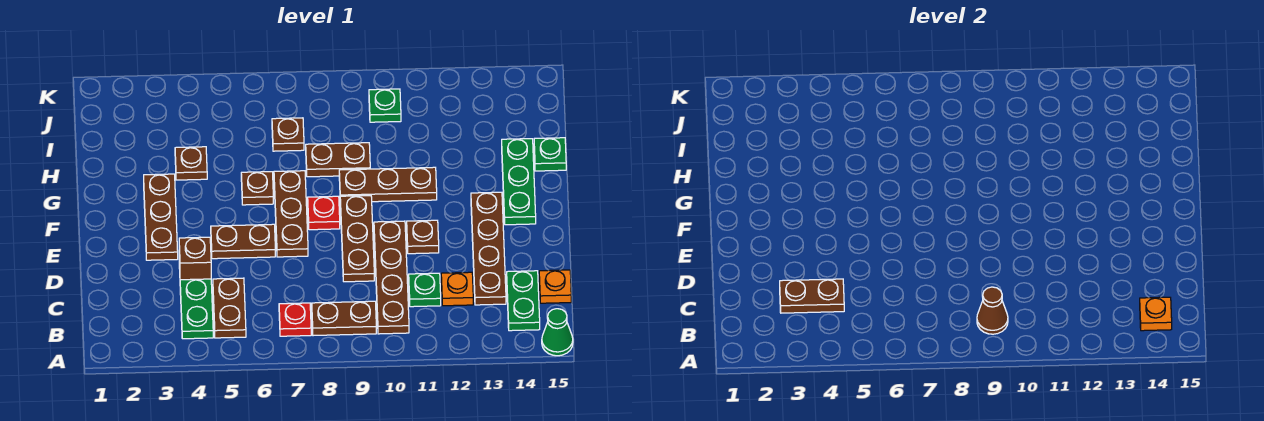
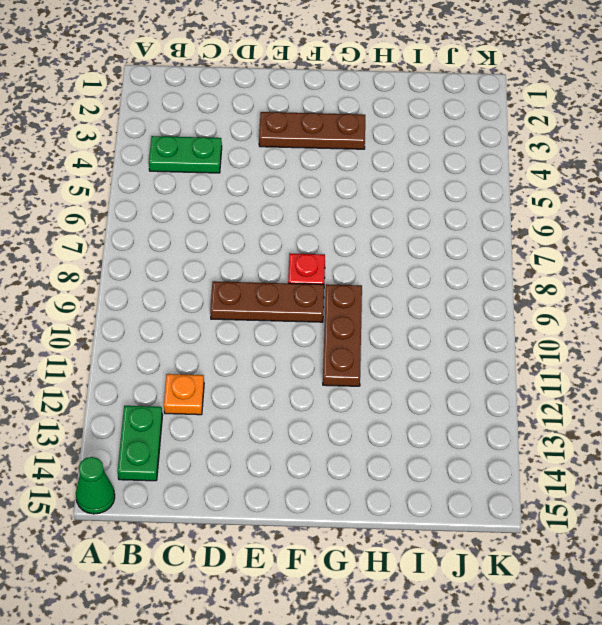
green plate B13:B14 level 1 -> green plate B14:C14 level 1
none -> brown plate B5:C5 level 1
none -> red plate B7 level 1
none -> brown plate B8:B9 level 1

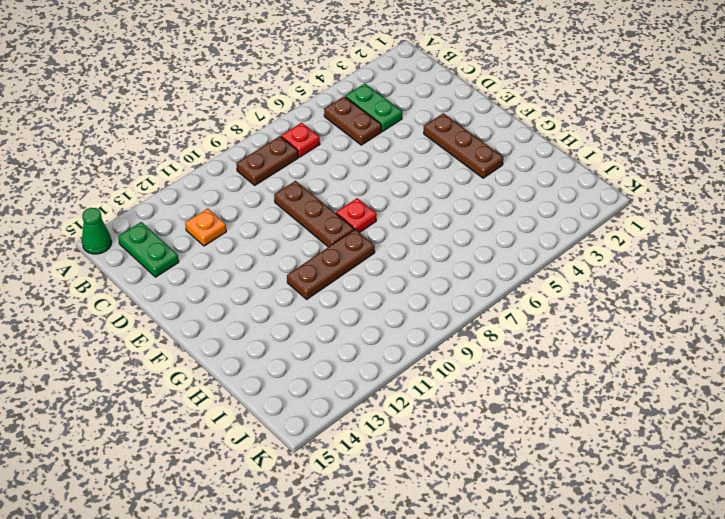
none -> brown plate B10:E10 level 1
none -> green plate C11 level 1
none -> brown plate C13:F13 level 1

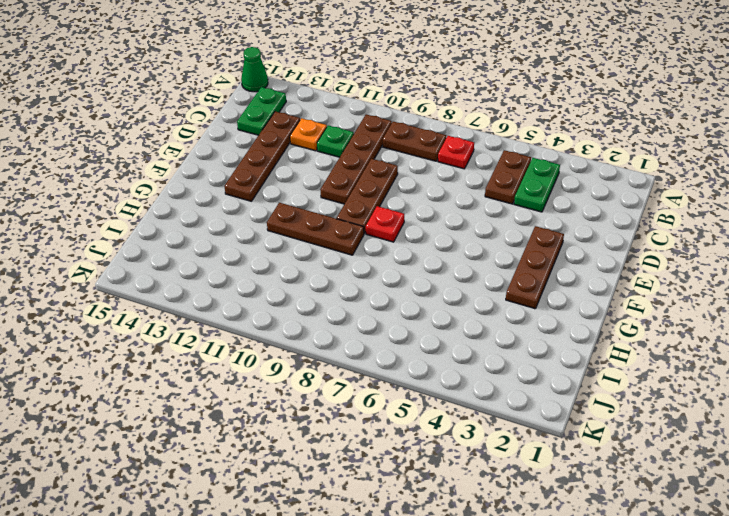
none -> orange plate C15 level 1
none -> brown brick D4 level 1
none -> brown plate E5:E6 level 1

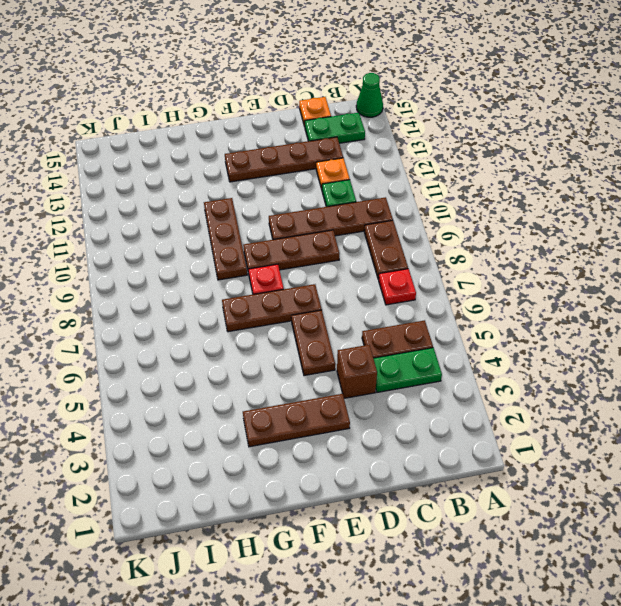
none -> brown plate E11 level 1
none -> green plate F14:H14 level 1
none -> brown plate G6 level 1

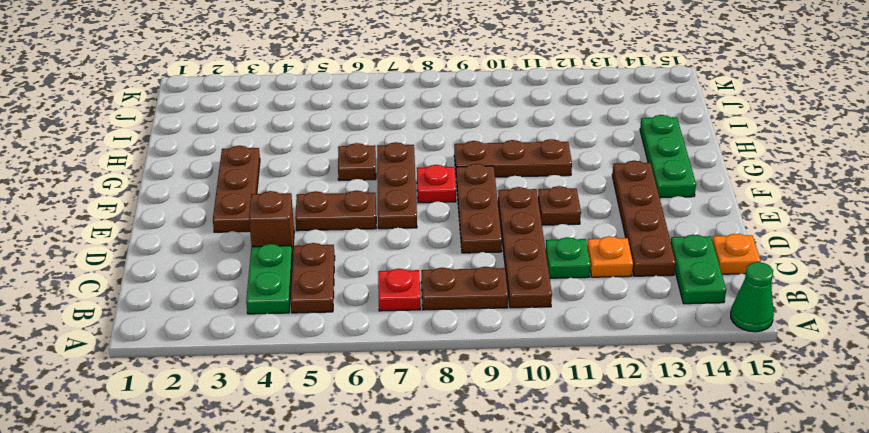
none -> brown plate H4 level 1
none -> brown plate H8:H9 level 1
none -> green plate H15 level 1

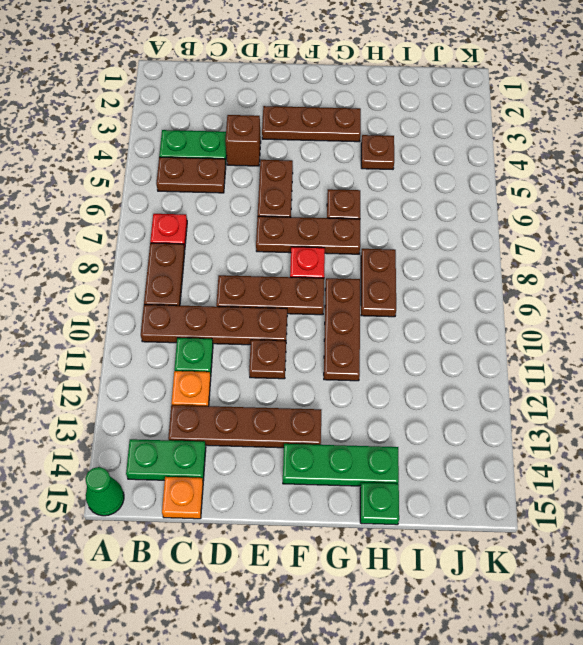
none -> brown plate I7 level 1
none -> green plate J10 level 1
none -> brown cone B9 level 2

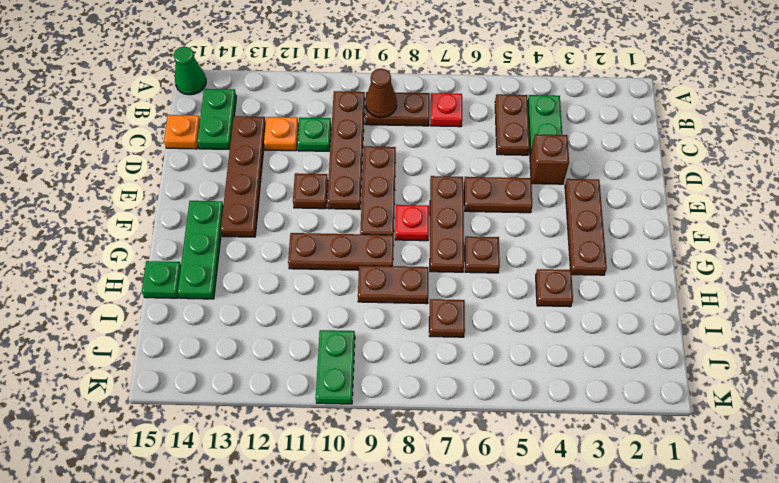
green plate J10:K10 level 1 -> green plate J10 level 1
none -> orange plate B14 level 2
none -> brown plate C3:C4 level 2

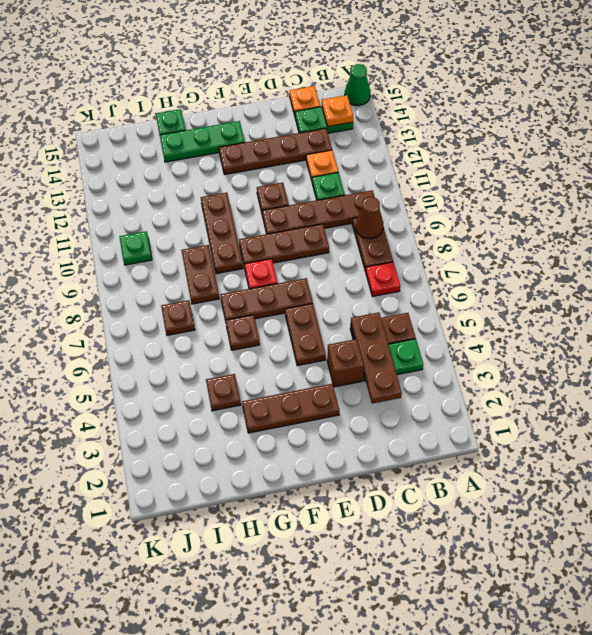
brown plate C3:C5 level 2 -> brown plate C3:C4 level 2

